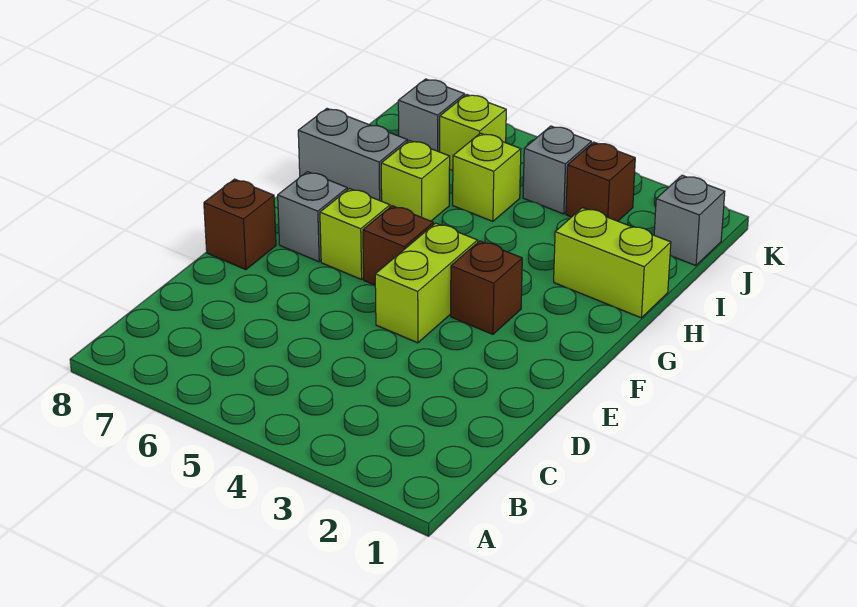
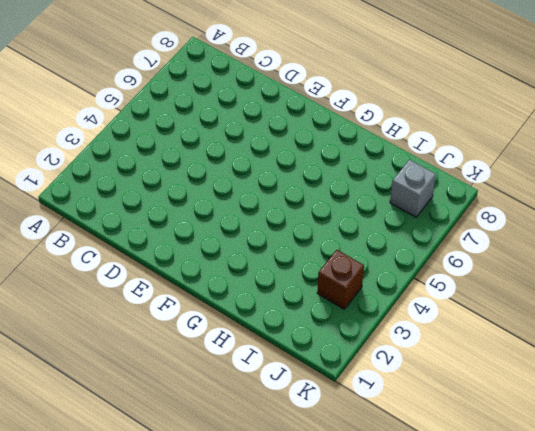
none -> lime brick E4:F4 level 1
none -> brown brick E8 level 1
none -> brown brick F3 level 1

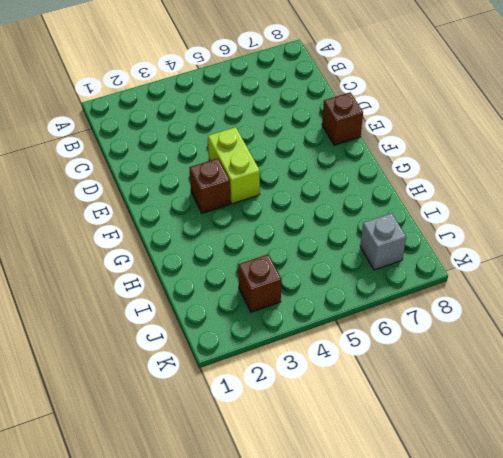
none -> brown brick F5 level 1
none -> lime brick F6 level 1
none -> grey brick F7 level 1

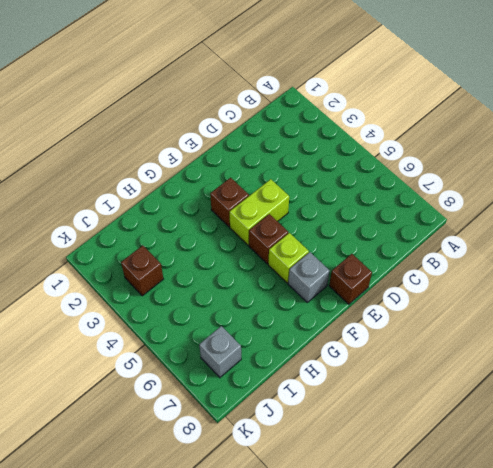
none -> lime brick H1:H2 level 1
none -> lime brick H6 level 1
none -> grey brick H7:H8 level 1

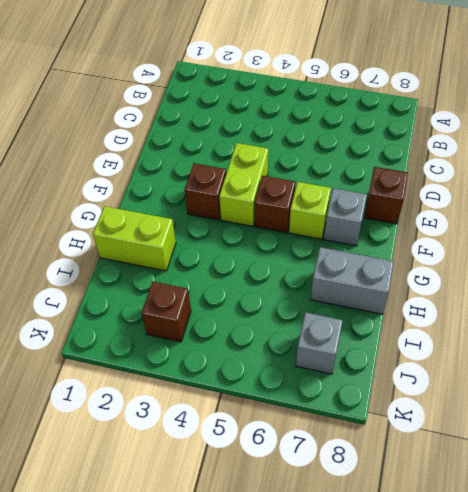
none -> lime brick H6 level 1
none -> lime brick I5 level 1
none -> grey brick J1 level 1

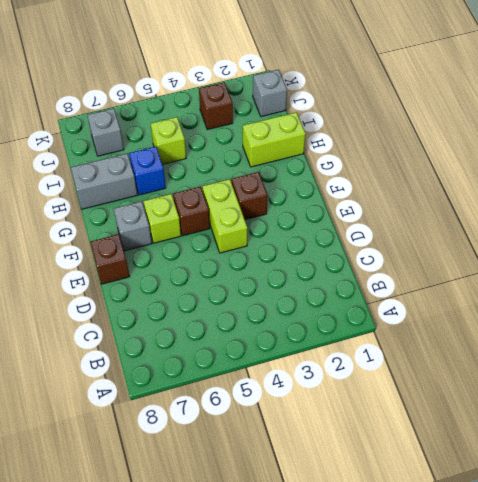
blue brick H6 level 1 -> lime brick H6 level 1
none -> grey brick J4 level 1
none -> lime brick J6 level 1

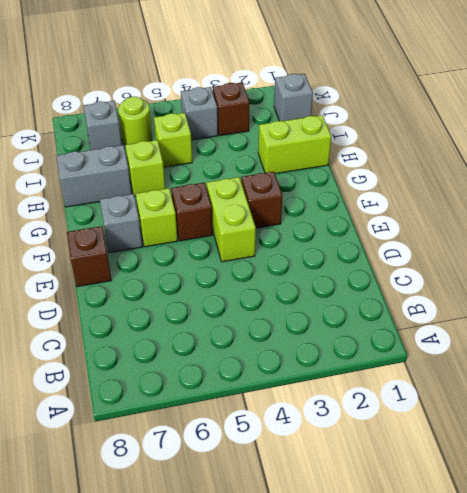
lime round brick J6 level 1 -> lime brick J6 level 1

